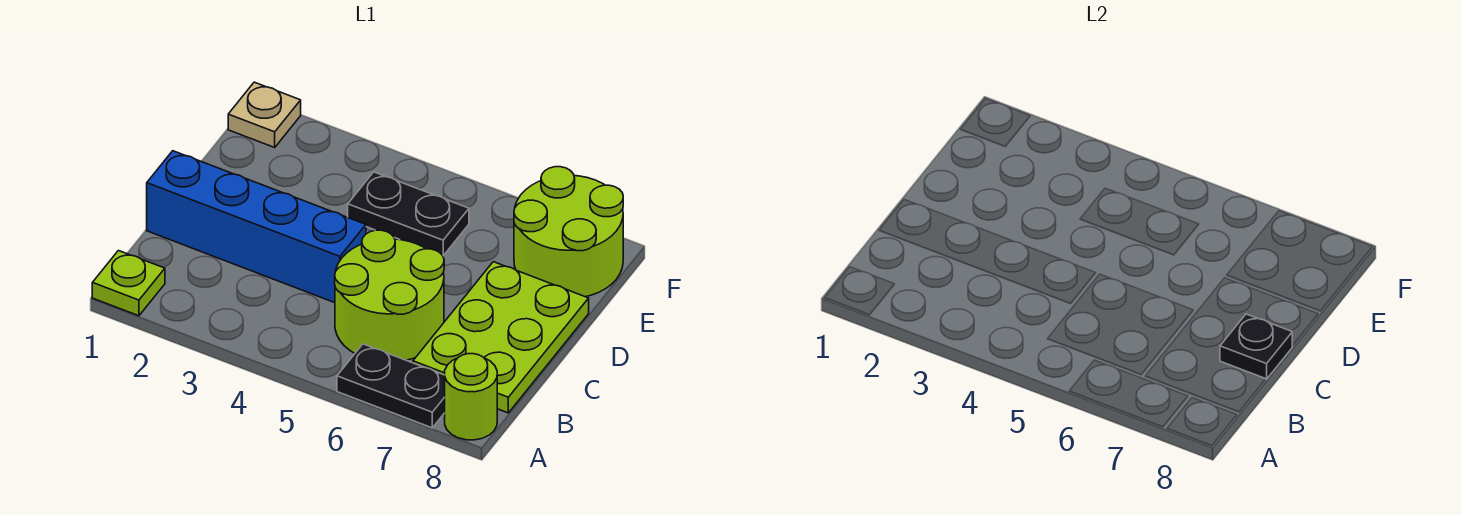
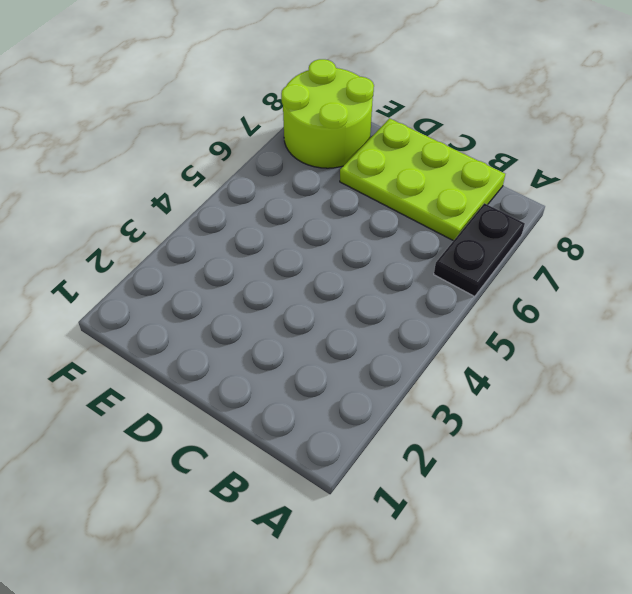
none -> lime plate A1 level 1
none -> lime round brick A8 level 1

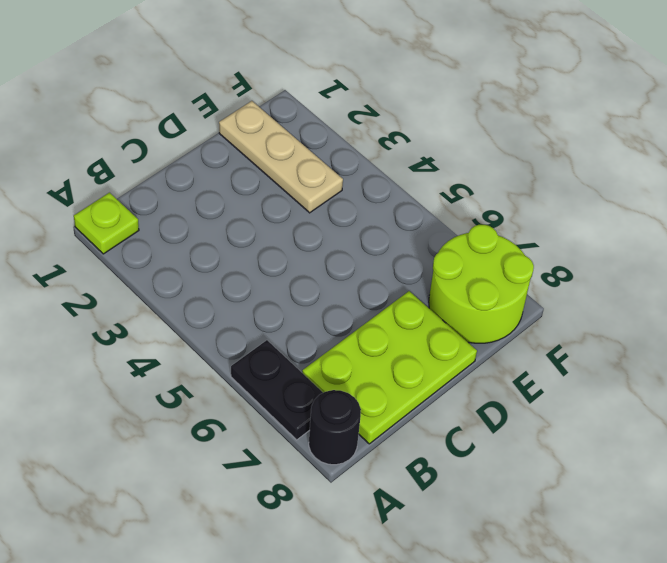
black round brick A8 level 1 -> lime round brick A8 level 1
tan plate E1:E3 level 1 -> none
none -> lime round brick B5:C6 level 1
none -> blue brick C1:C4 level 1

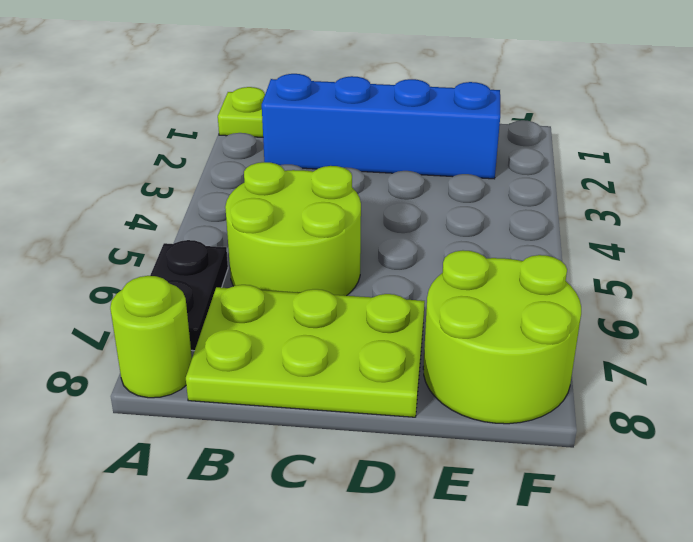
blue brick B2:E2 level 1 -> blue brick C1:C4 level 1
none -> black plate E4:E5 level 1
none -> tan plate F1 level 1

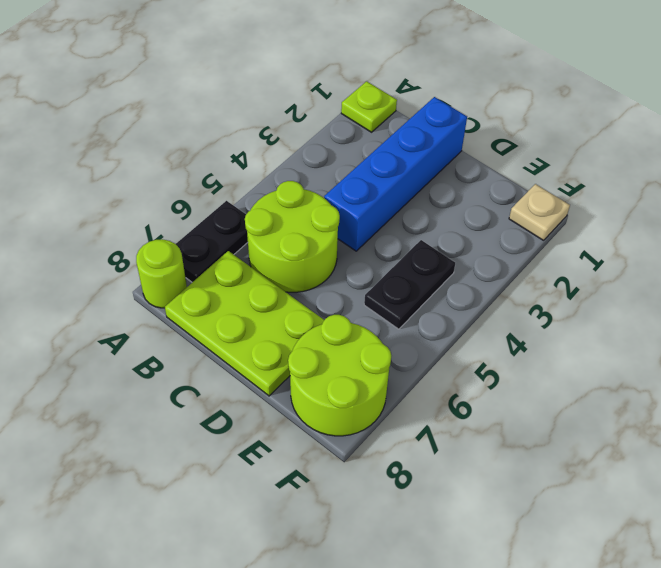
none -> black plate C8 level 2

